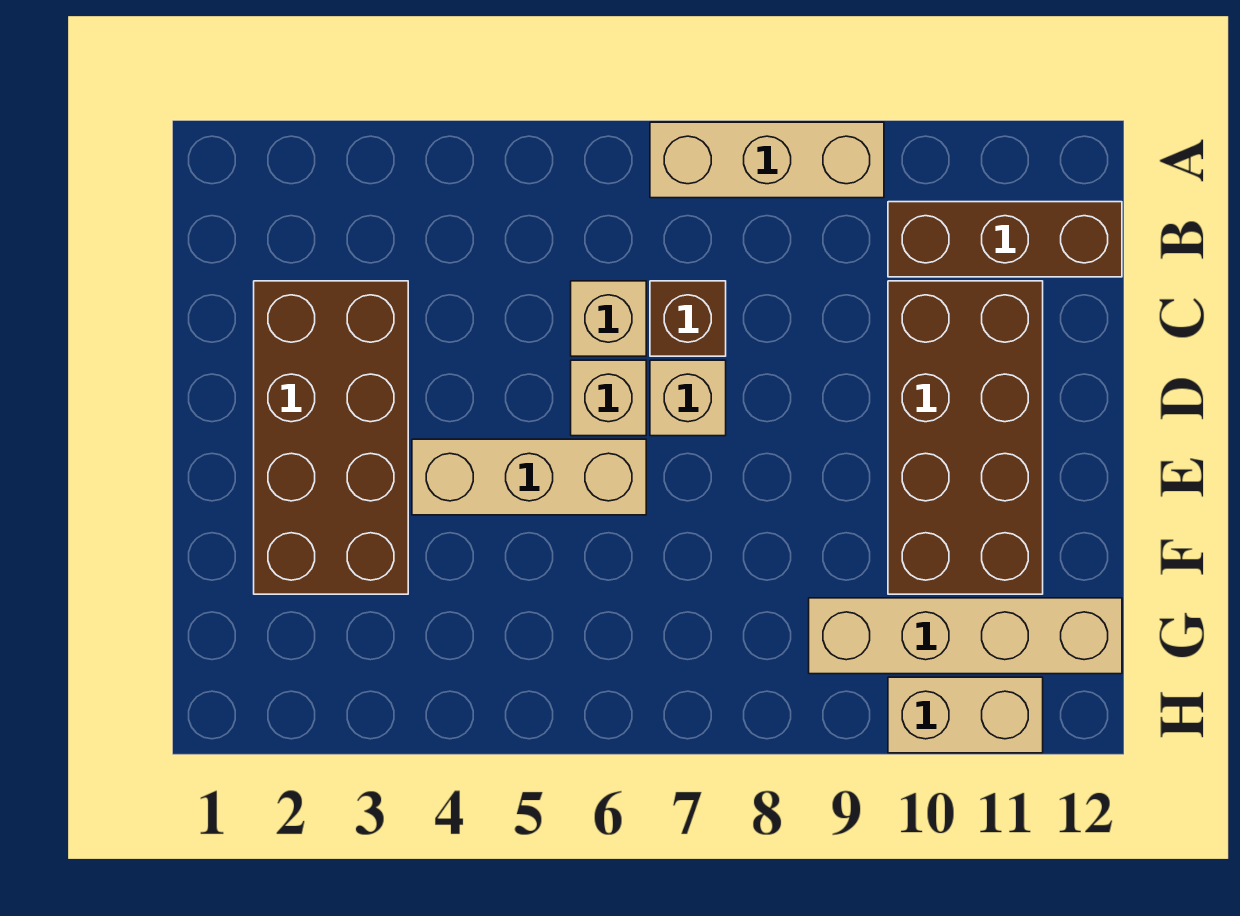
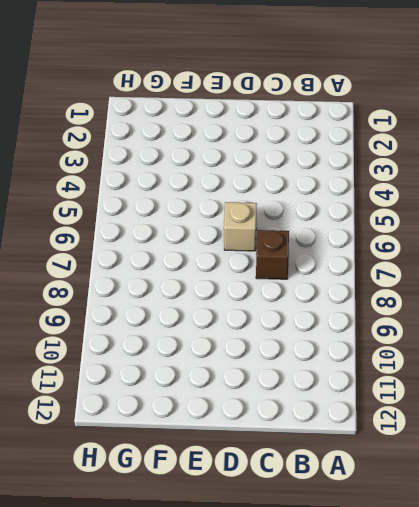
none -> tan brick A7:A9 level 1
none -> brown brick B10:B12 level 1

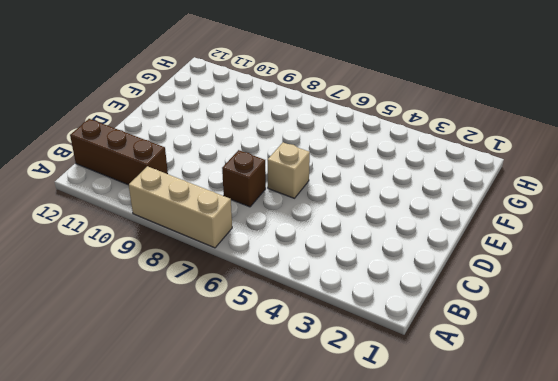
none -> brown brick C2:F3 level 1
none -> tan brick C6 level 1

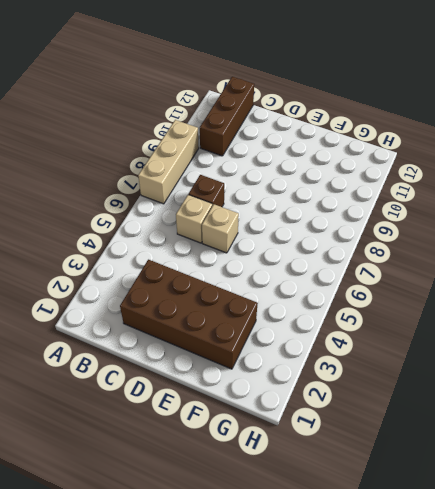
none -> brown brick C10:F11 level 1
none -> tan brick D7 level 1

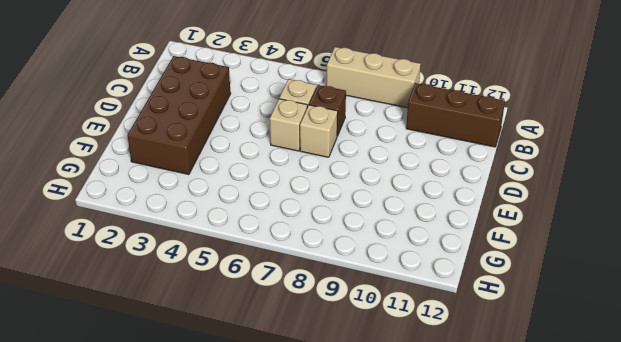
none -> brown brick C10:F11 level 1
none -> tan brick E4:E6 level 1

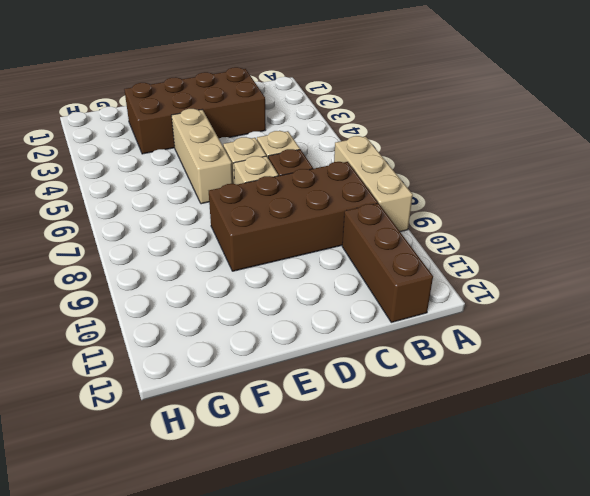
brown brick B8:E9 level 1 -> brown brick C10:F11 level 1
none -> tan brick G9:G12 level 1
none -> tan brick H10:H11 level 1

